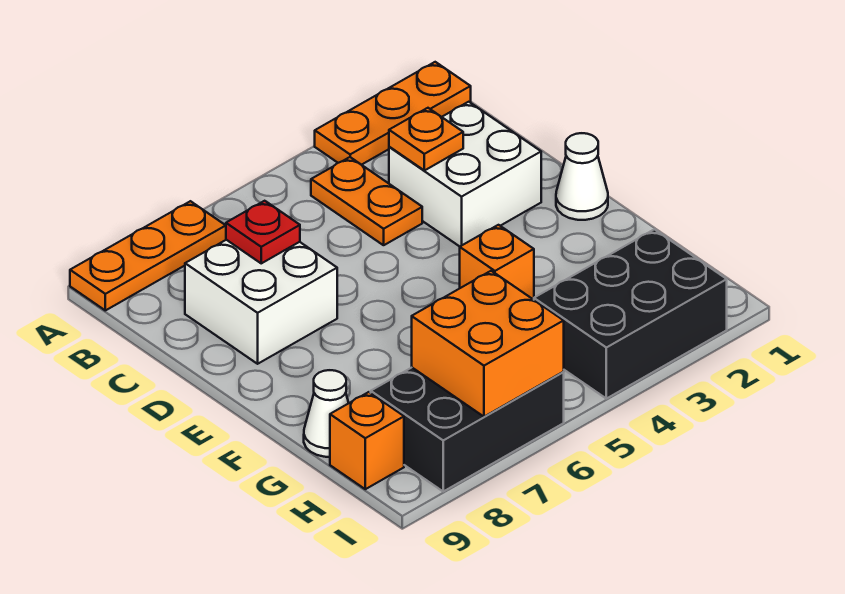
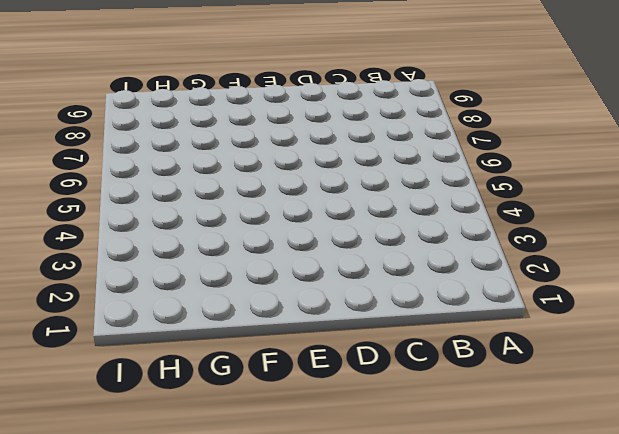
none -> orange plate A1:A3 level 1
none -> orange plate A7:A9 level 1
none -> orange plate B4:C4 level 1

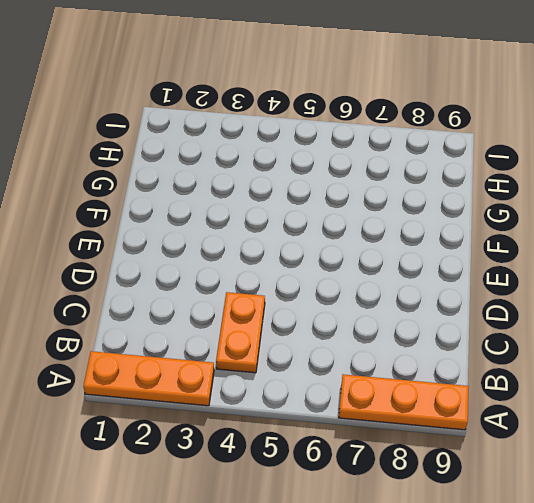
none -> white brick C2:D3 level 1
none -> white brick C7:D8 level 1
none -> white cone E1 level 1

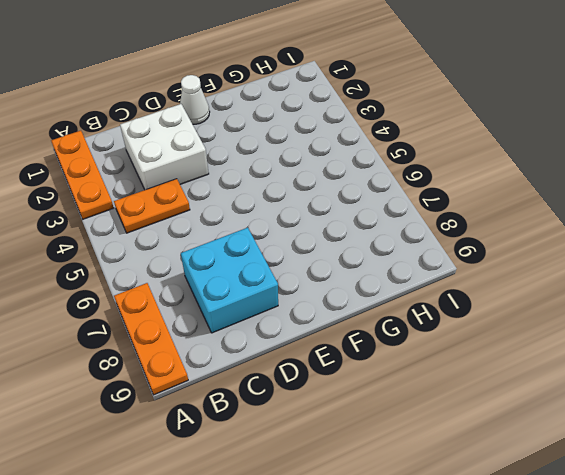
cyan brick C7:D8 level 1 -> white brick C7:D8 level 1
none -> orange brick F4 level 1
none -> white cone G9 level 1
none -> black brick H2:I4 level 1

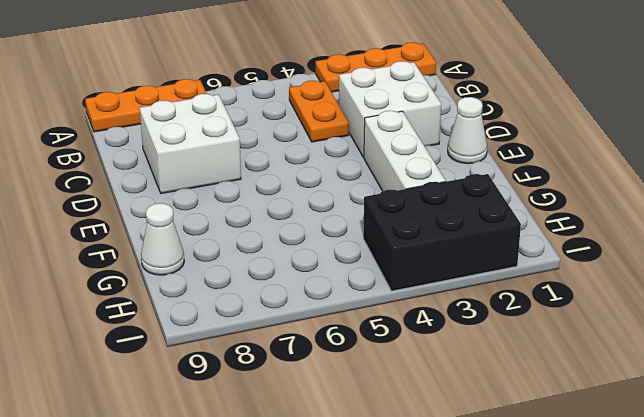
white brick E3:G3 level 1 -> none
none -> orange brick F4 level 1
none -> black brick H6:I8 level 1
none -> orange brick H9 level 1

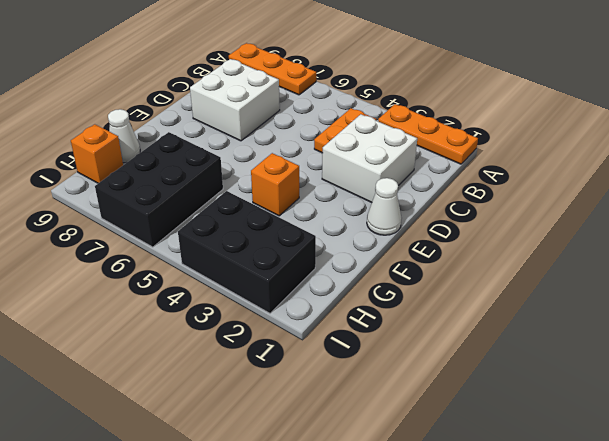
black brick G6:I7 level 1 -> black brick H6:I8 level 1
none -> orange plate C3 level 2
none -> red plate C7 level 2
none -> orange brick H6:I7 level 2

